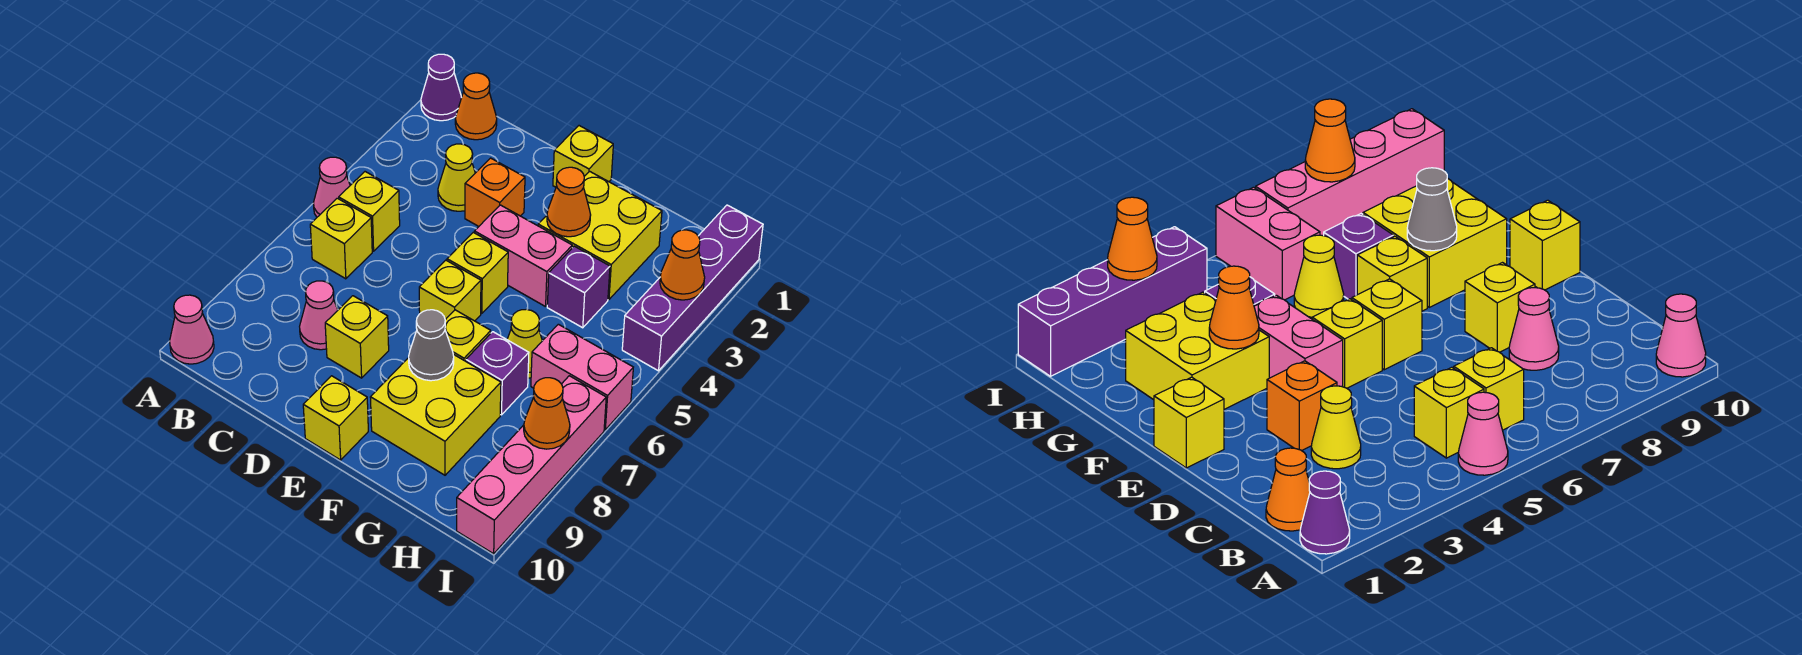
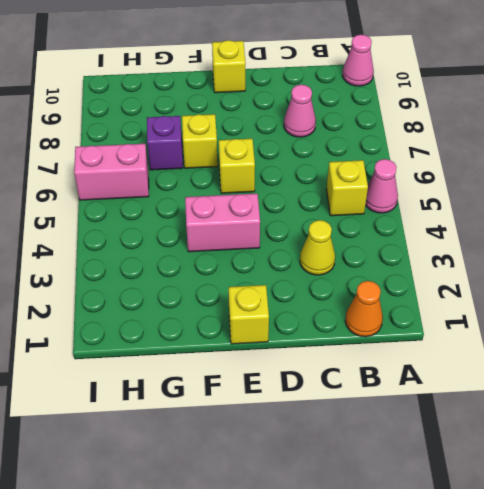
none -> purple cone A1 level 1
none -> yellow brick B6 level 1
none -> orange brick D3 level 1

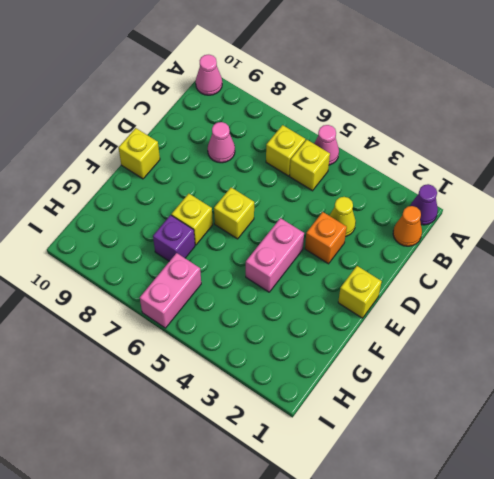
none -> yellow brick D8 level 1
none -> yellow brick E5 level 1
none -> yellow brick F2:G3 level 1

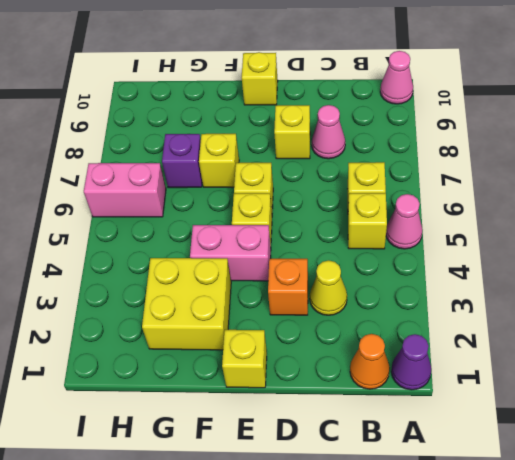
none -> yellow brick F8:G9 level 1
none -> purple brick G4 level 1
none -> yellow cone G6 level 1

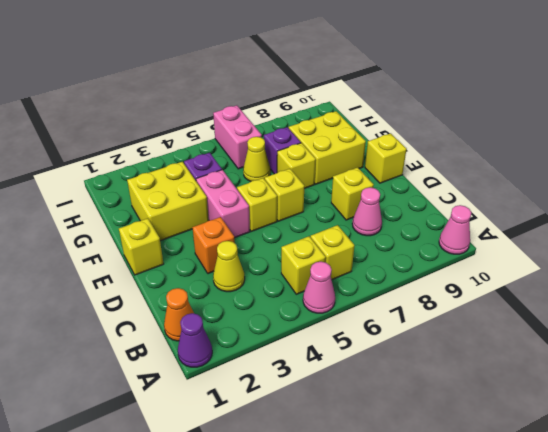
none -> purple brick I1:I4 level 1
none -> pink brick I7:I10 level 1
none -> orange cone F3 level 2

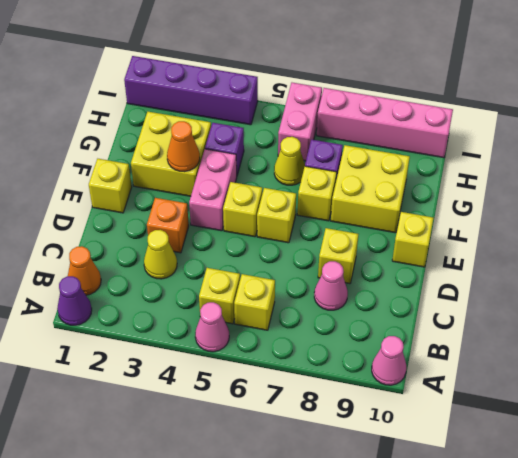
none -> grey cone F8 level 2
none -> orange cone I3 level 2
none -> orange cone I8 level 2

